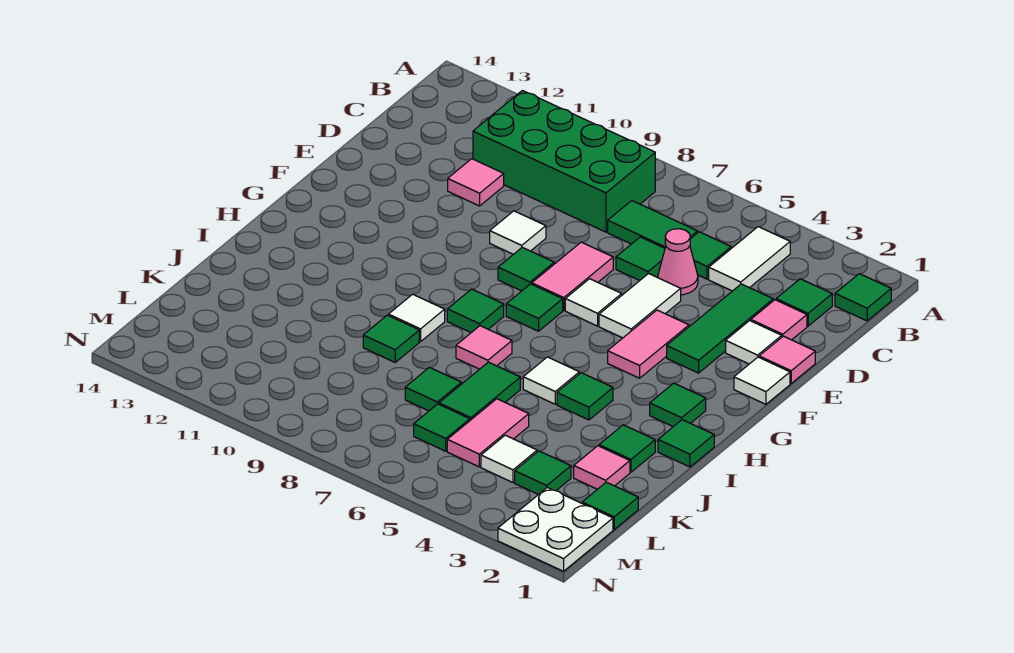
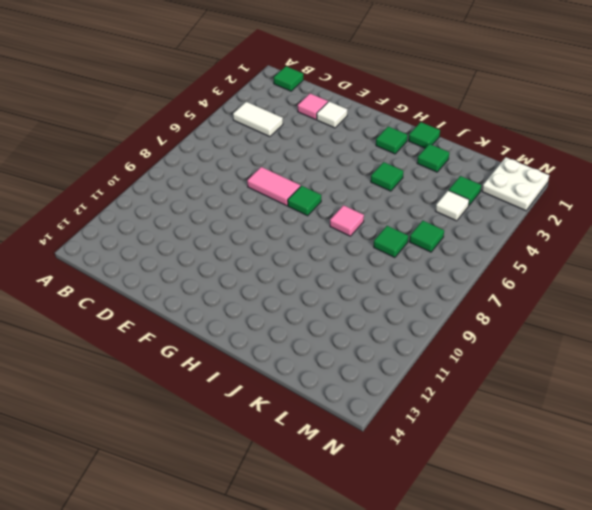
none -> green brick B8:C11 level 1
none -> green tile C2 level 1
none -> green tile C5 level 1
none -> green tile C6:C7 level 1

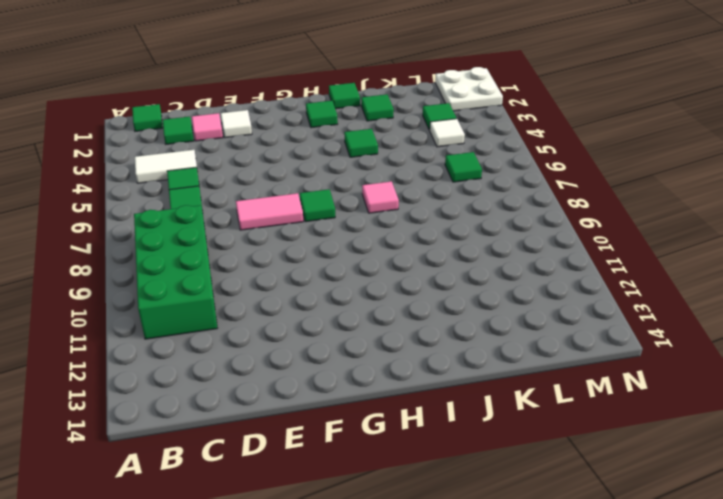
none -> green tile D3:F3 level 1
none -> pink cone D5 level 1
none -> green tile D6 level 1
none -> pink tile D11 level 1

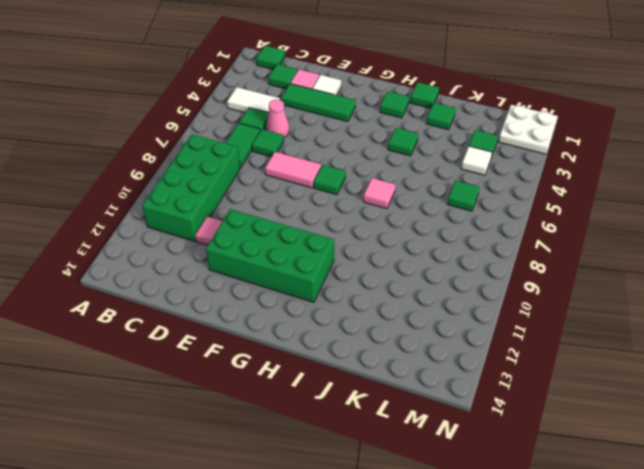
green brick E11:H12 level 1 -> none
none -> pink tile E1 level 1
none -> white tile E5:F5 level 1
none -> white tile E9 level 1
none -> white tile F1 level 1

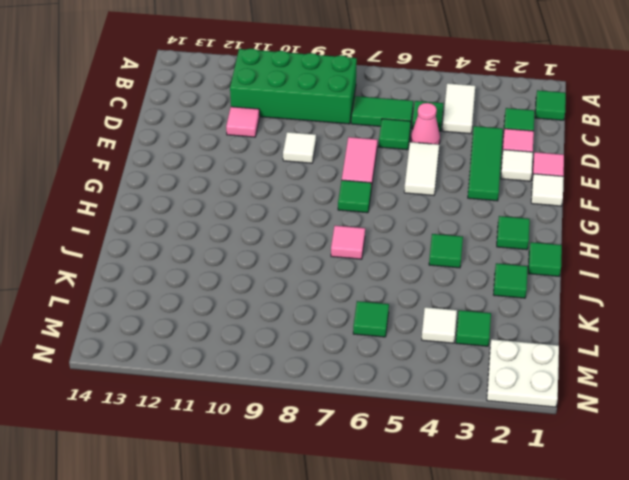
none -> pink tile F4:G4 level 1
none -> white tile F6 level 1
none -> green tile F8 level 1
none -> green tile H8 level 1

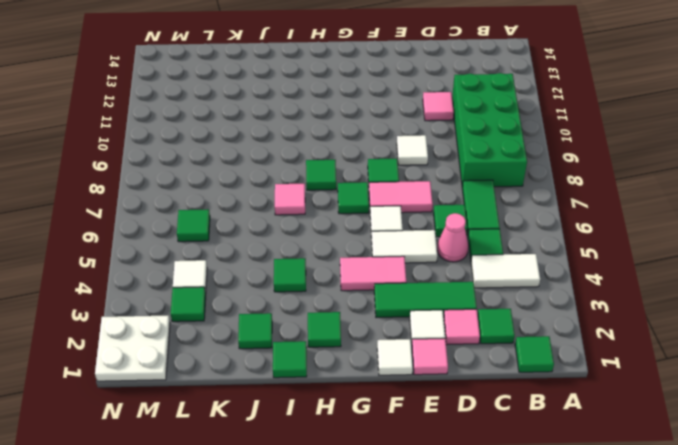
none -> white tile I5 level 1
none -> white tile I9 level 1
none -> green tile J6:K6 level 1
none -> green tile J9 level 1

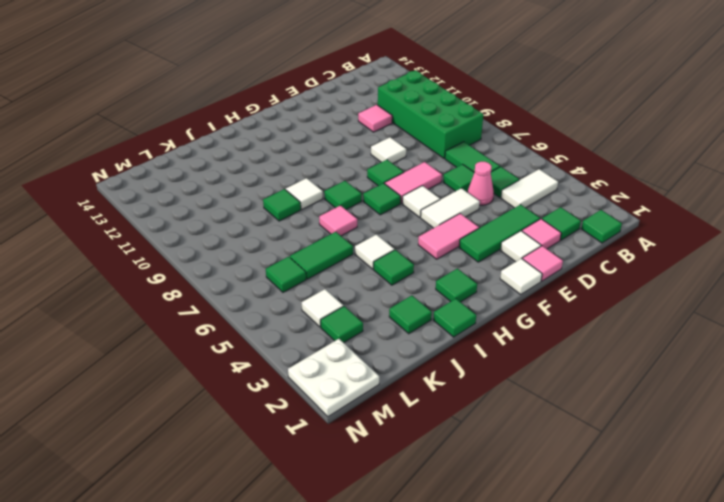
none -> pink tile K2 level 1
none -> pink tile K5:L5 level 1
none -> green tile K7 level 1
none -> green tile L1 level 1

